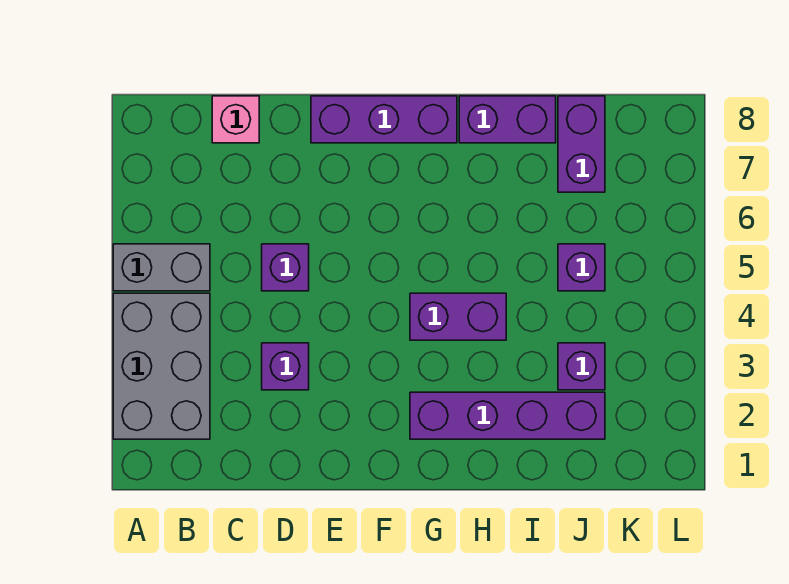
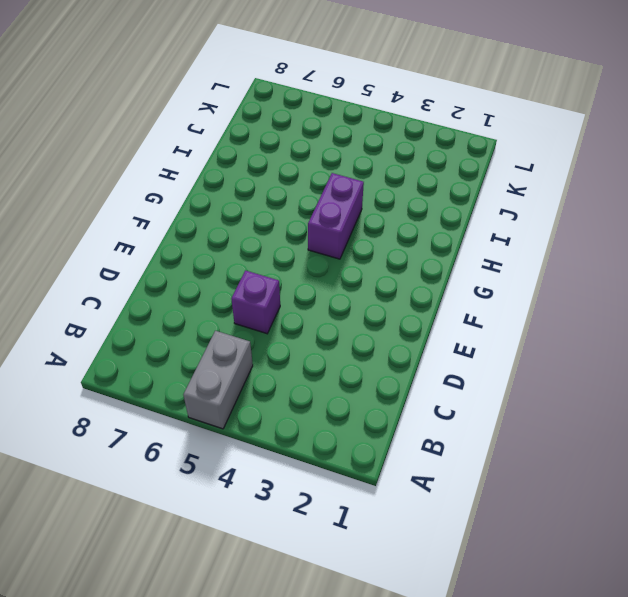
none -> grey brick A2:B4 level 1
none -> pink brick C8 level 1
none -> purple brick D3 level 1

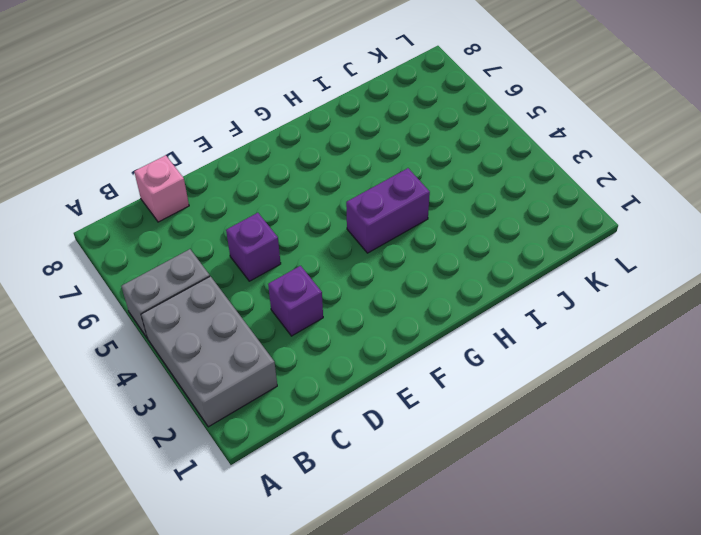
none -> purple brick E8:G8 level 1
none -> purple brick G2:J2 level 1
none -> purple brick H8:I8 level 1

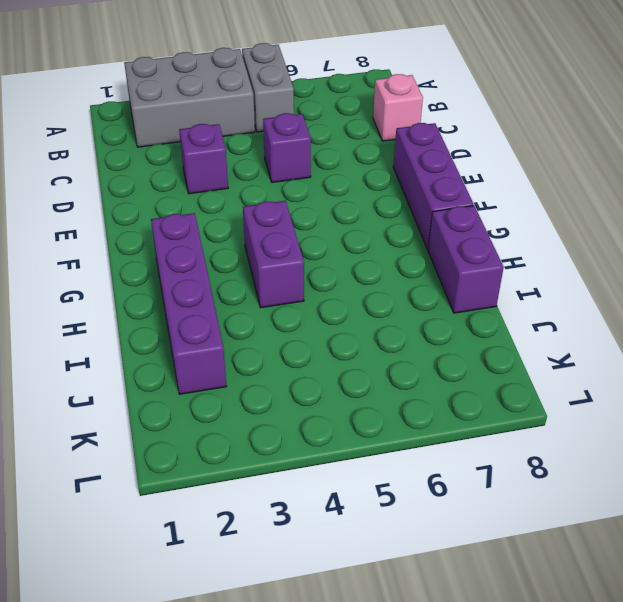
none -> purple brick J3 level 1
none -> purple brick J5 level 1
none -> purple brick J7:J8 level 1

